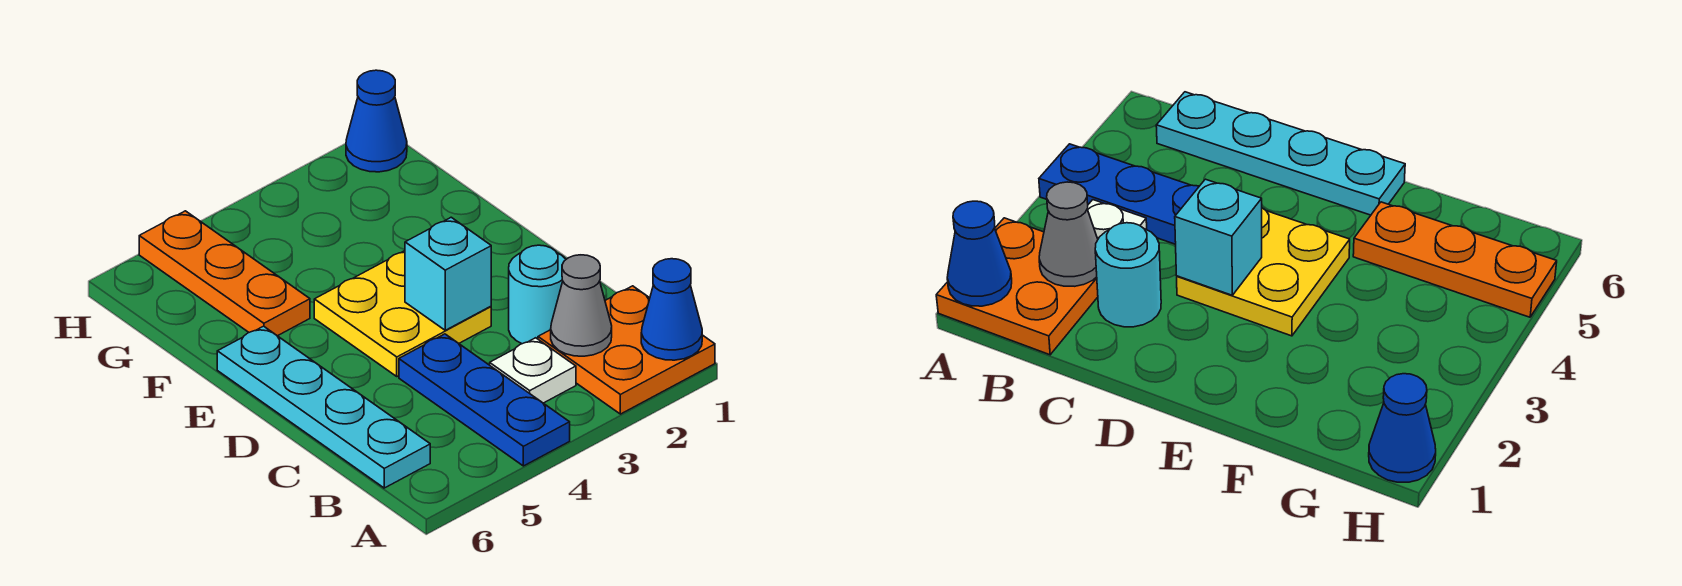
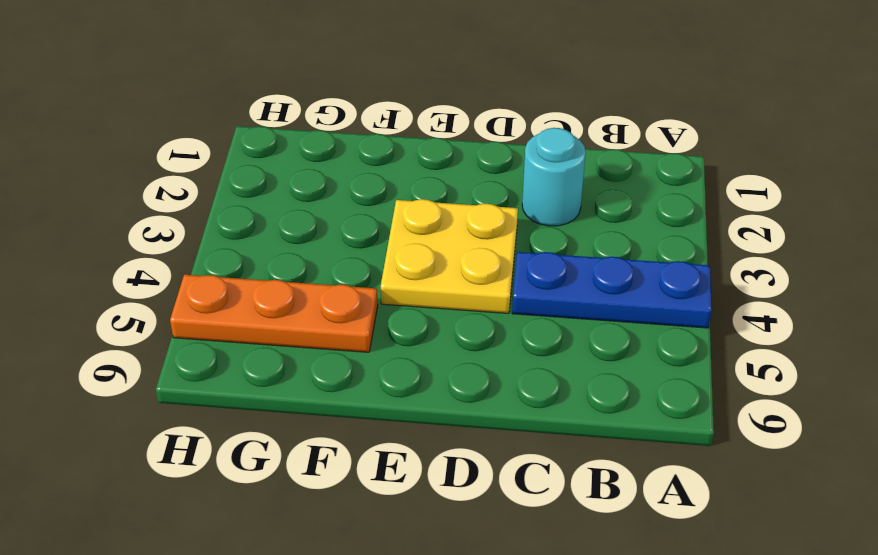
none -> orange plate A1:B2 level 1
none -> white plate B3 level 1

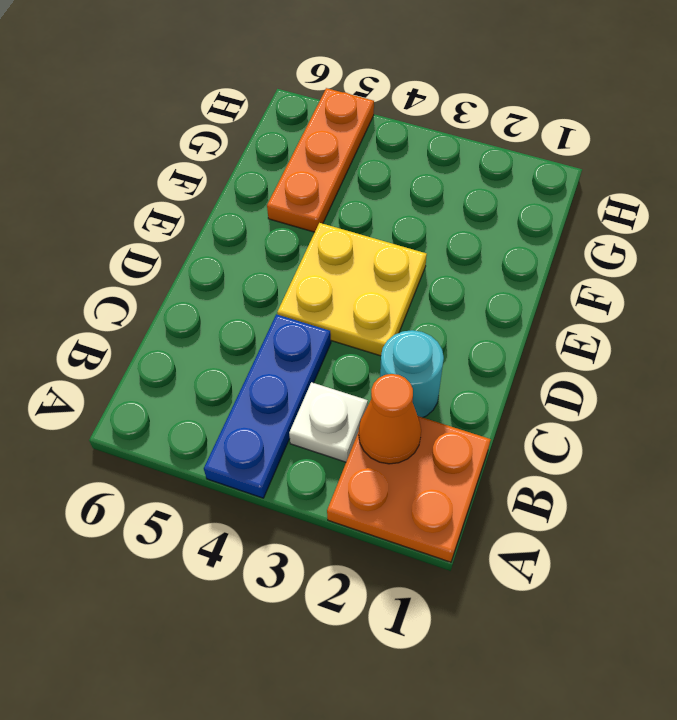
orange cone B2 level 2 -> grey cone B2 level 2
none -> cyan plate B6:E6 level 1
none -> blue cone H1 level 1

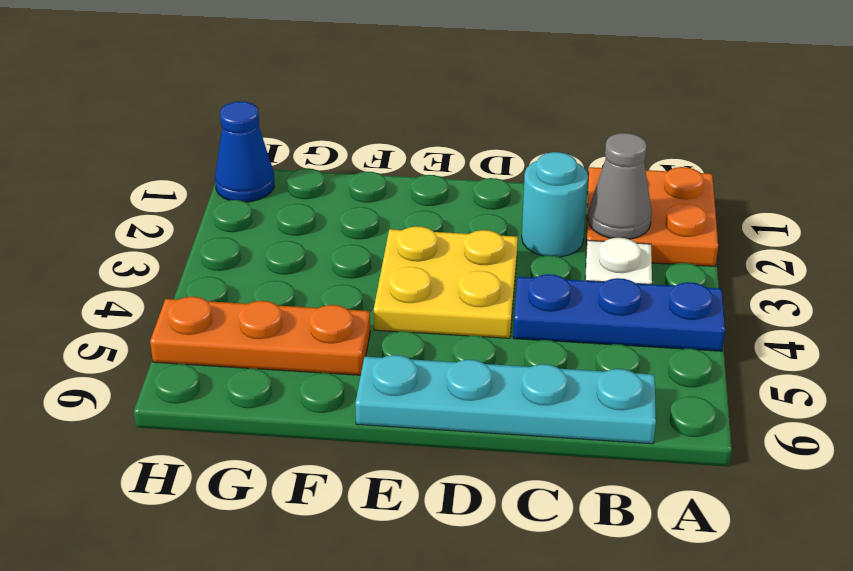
none -> blue cone A1 level 2
none -> cyan brick D3 level 2

